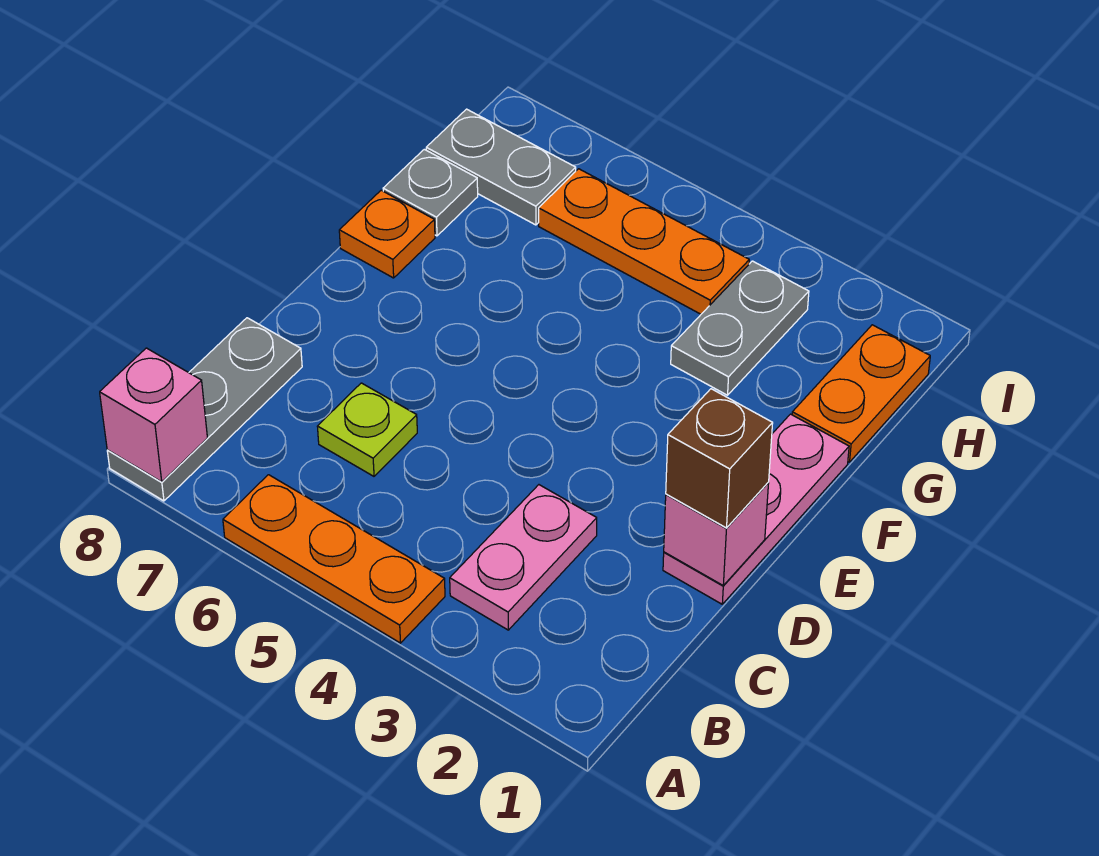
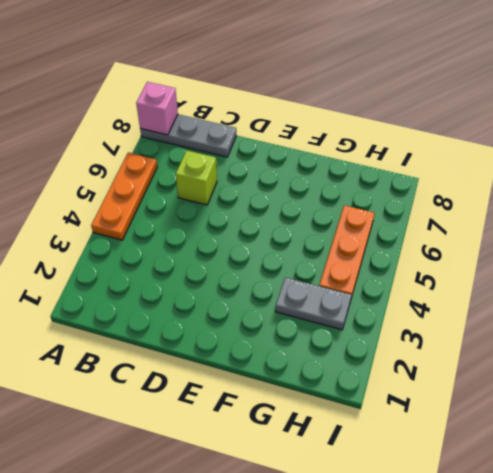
lime brick C6 level 1 -> lime plate C6 level 1
none -> pink plate B3:C3 level 1
none -> pink plate D1:F1 level 1
none -> orange plate F8 level 1

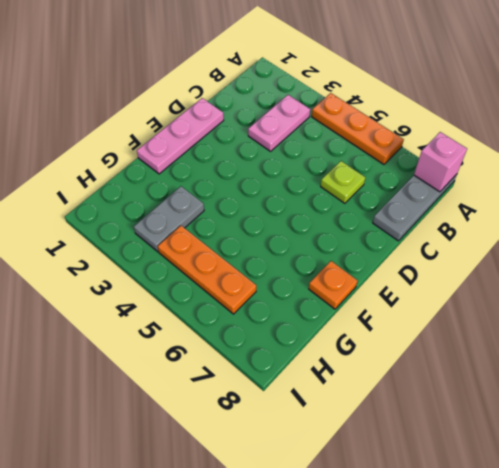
none -> orange plate G1:H1 level 1
none -> grey plate G8 level 1
none -> grey plate H7:H8 level 1

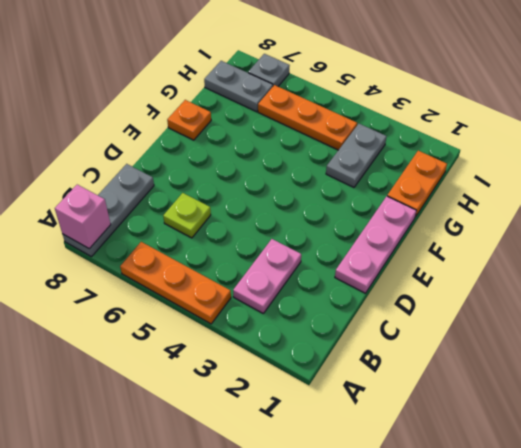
grey plate I7 level 1 -> grey plate G8 level 1
none -> pink brick D1 level 2
none -> brown brick D1 level 3

